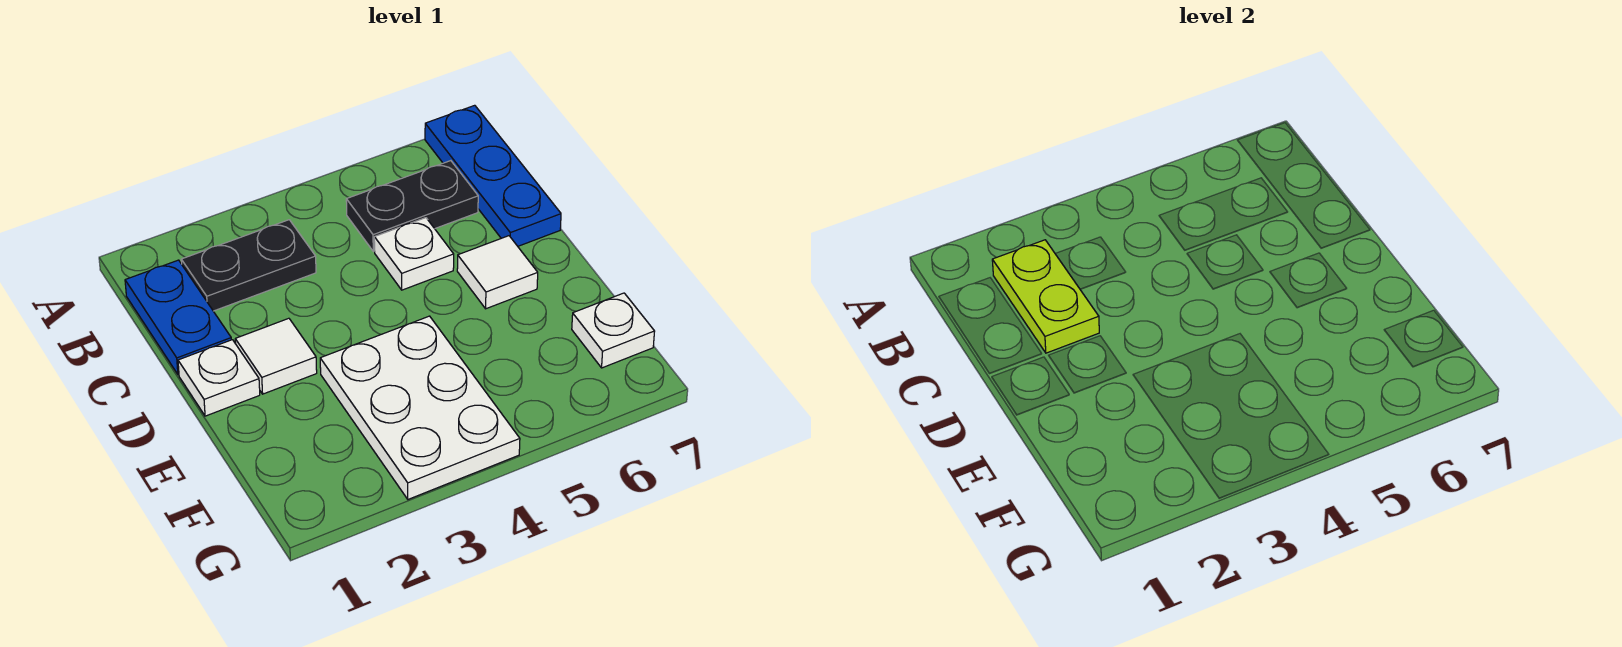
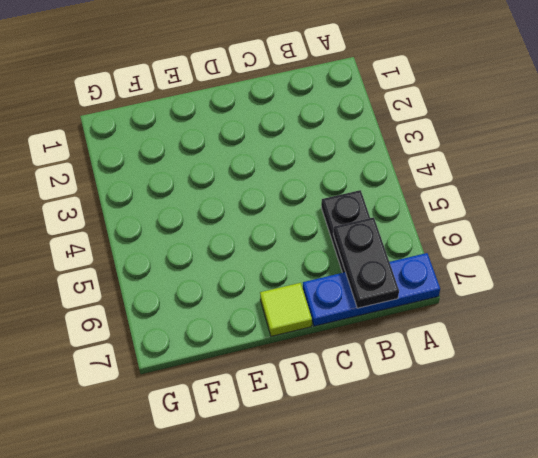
black plate B6:B7 level 2 -> black plate B2:B3 level 1
lime tile D7 level 1 -> none
none -> blue plate B1:C1 level 1
none -> white plate C5 level 1

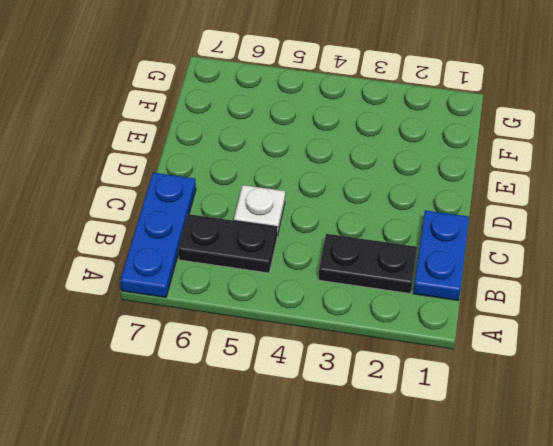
none -> white plate D1 level 1
none -> white tile D2 level 1

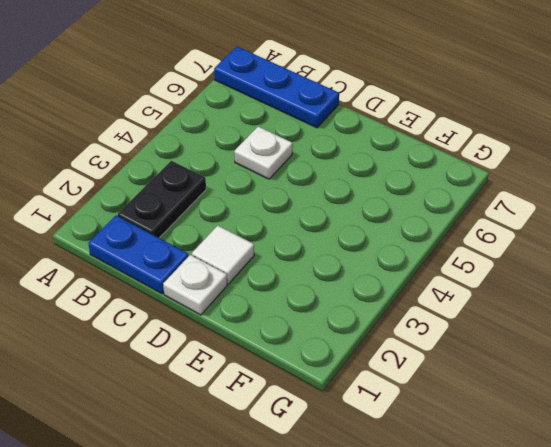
none -> black plate B5:B6 level 1
none -> white tile D6 level 1

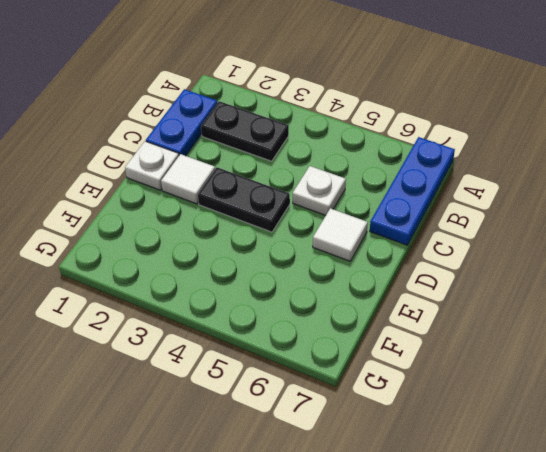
black plate D3:D4 level 1 -> black plate B5:B6 level 1
none -> white plate E3:G4 level 1
none -> white plate F7 level 1

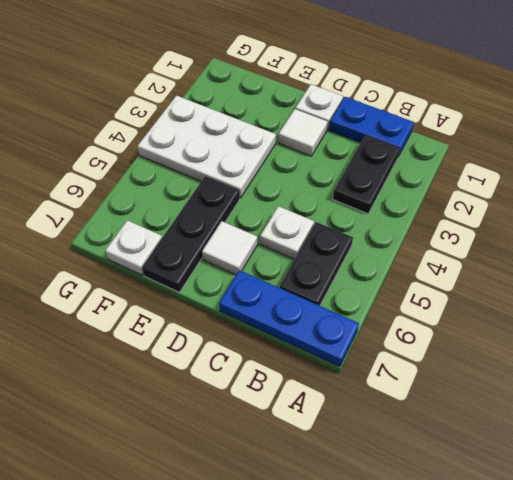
black plate E5:E7 level 1 -> none
none -> lime plate B2:C2 level 2

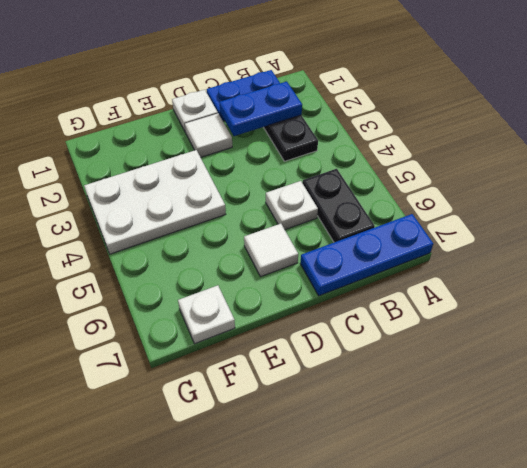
blue plate B2:C2 level 2 -> lime plate B2:C2 level 2

